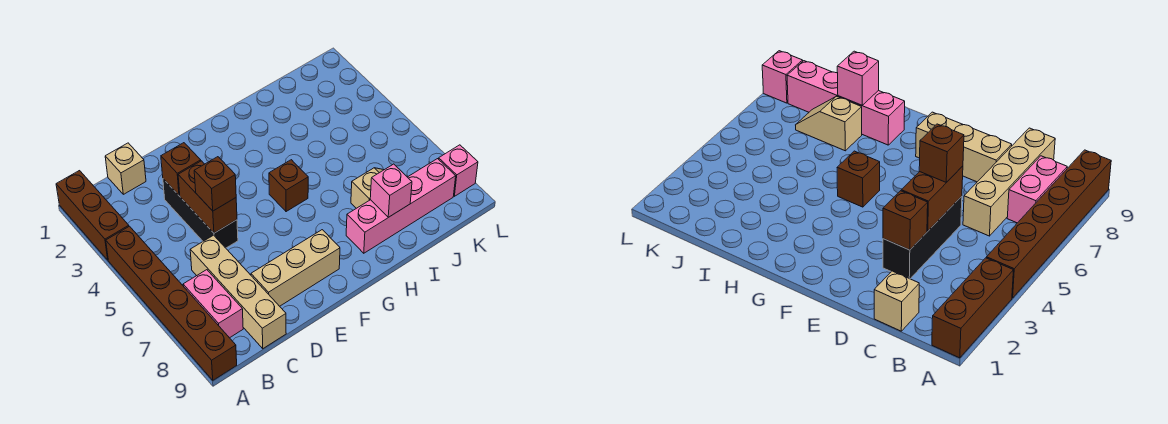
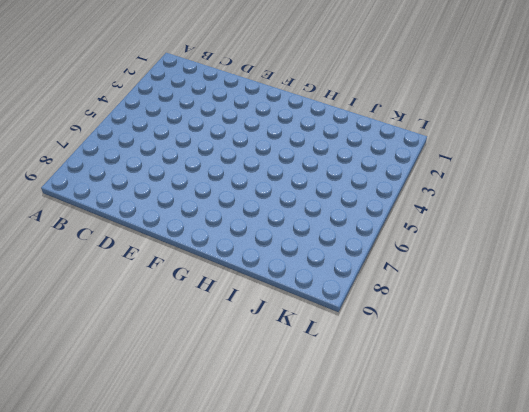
none -> brown brick A1:A3 level 1
none -> brown brick A4:A9 level 1
none -> pink brick B7:B8 level 1

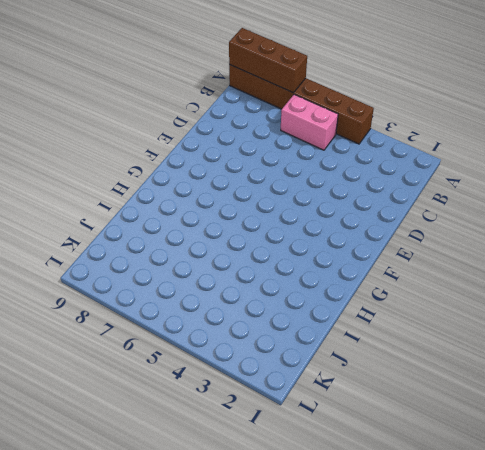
brown brick A7:A9 level 2 -> brown brick A1:A3 level 1
pink brick B5:B6 level 1 -> pink brick B7:B8 level 1
none -> tan brick C1 level 1
none -> tan brick C6:C9 level 1
none -> black brick D3:D5 level 1

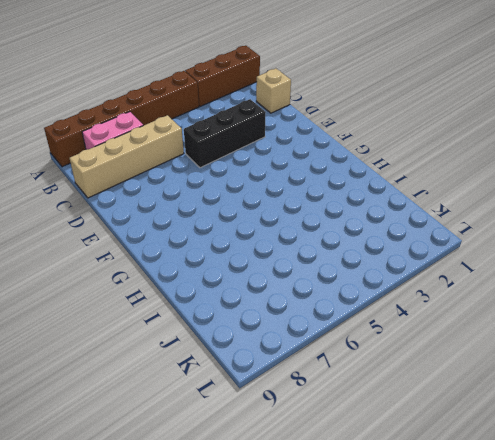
none -> tan brick D8:F8 level 1
none -> brown brick G5 level 1
none -> pink brick H8:K8 level 1

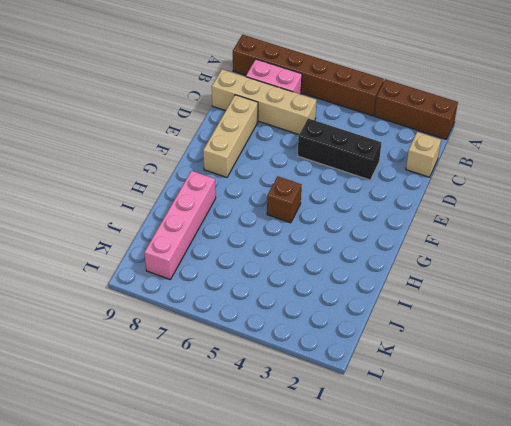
none -> tan slope I7:J7 level 1 top I
none -> pink brick L8 level 1
none -> brown brick D3 level 2

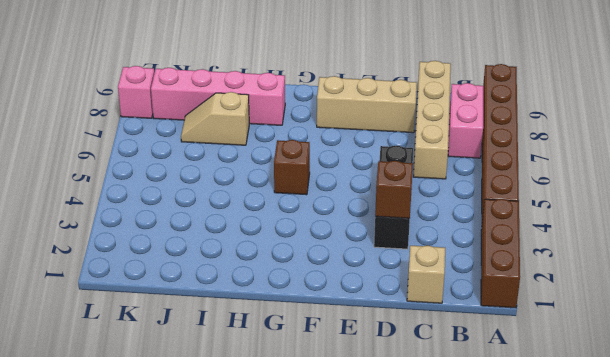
none -> brown brick D4:D5 level 2
none -> pink brick I8 level 2
none -> brown brick D5 level 3

